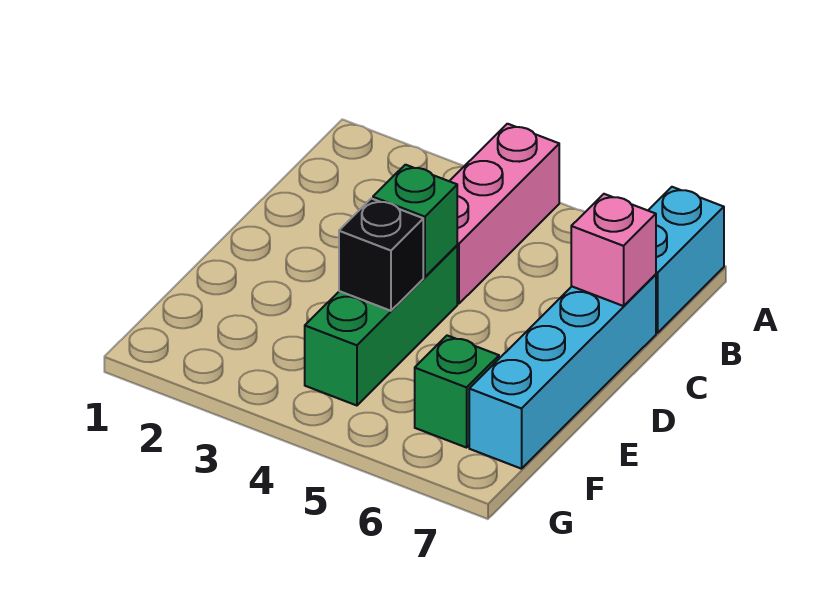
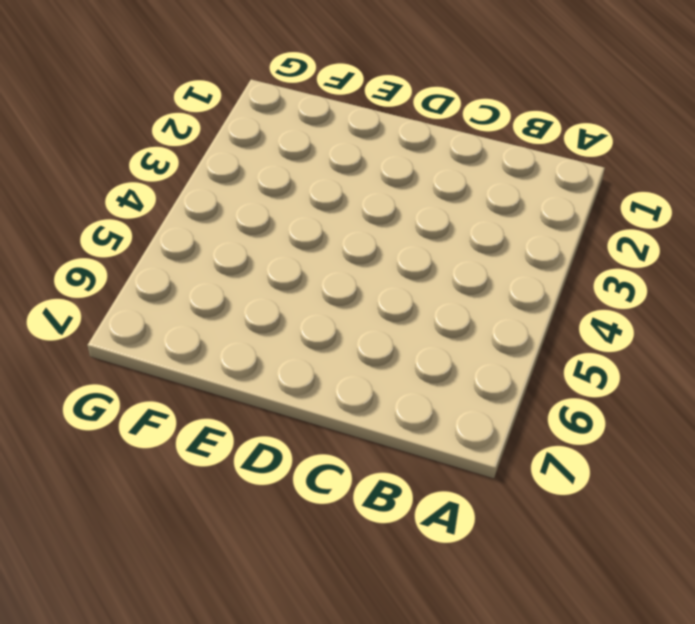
none -> pink brick A4:C4 level 1
none -> cyan brick A7:B7 level 1

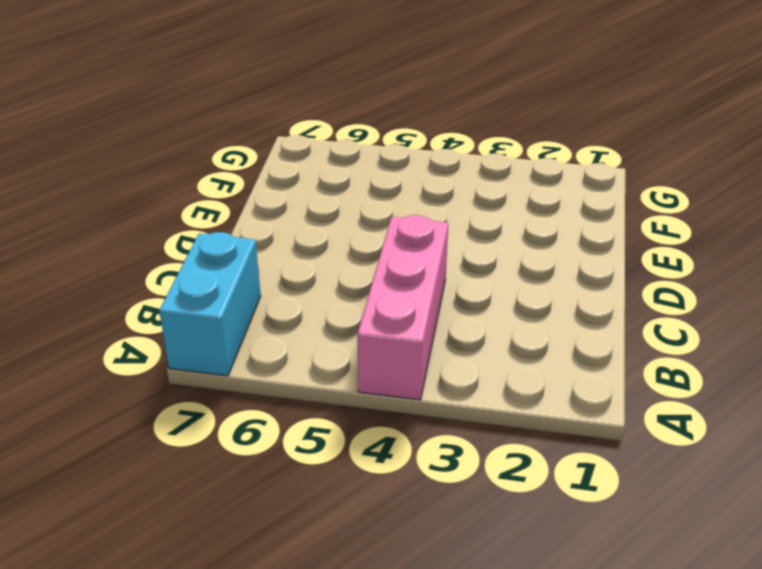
none -> cyan brick C7:F7 level 1
none -> green brick D4:F4 level 1

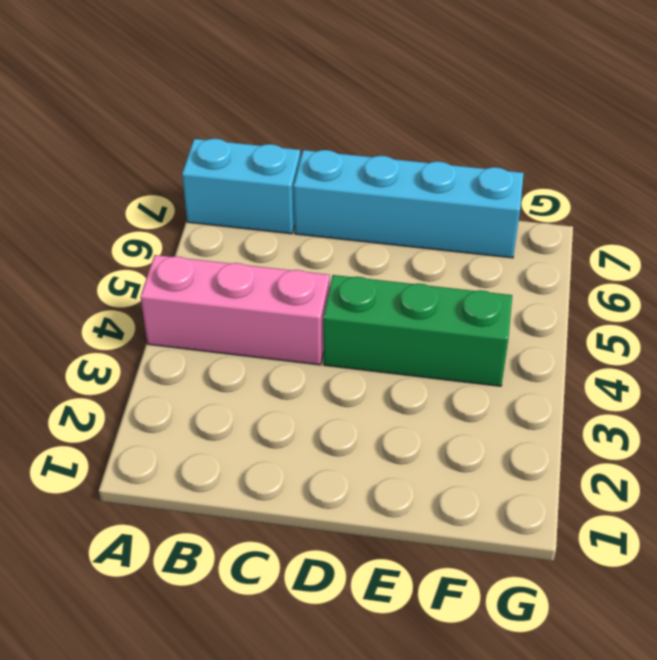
none -> green brick F6 level 1
none -> pink brick C7 level 2

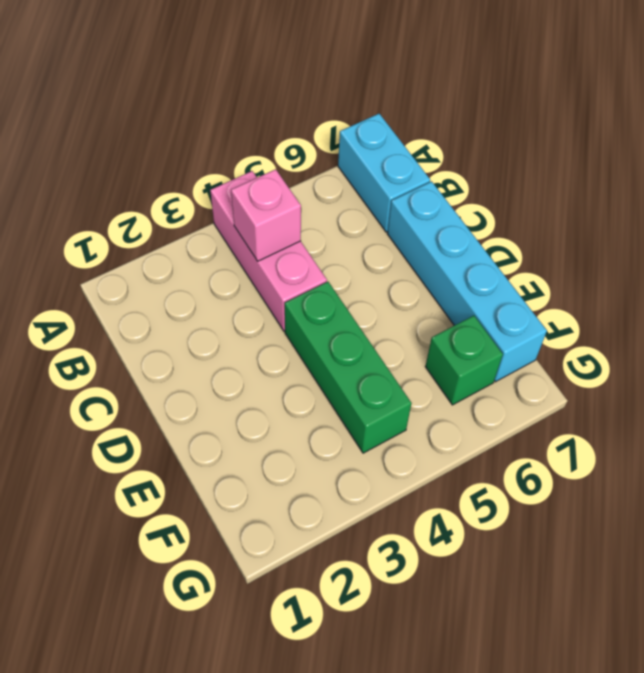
pink brick B4 level 2 -> pink brick C7 level 2
none -> green brick D4 level 2
none -> black brick E4 level 2

